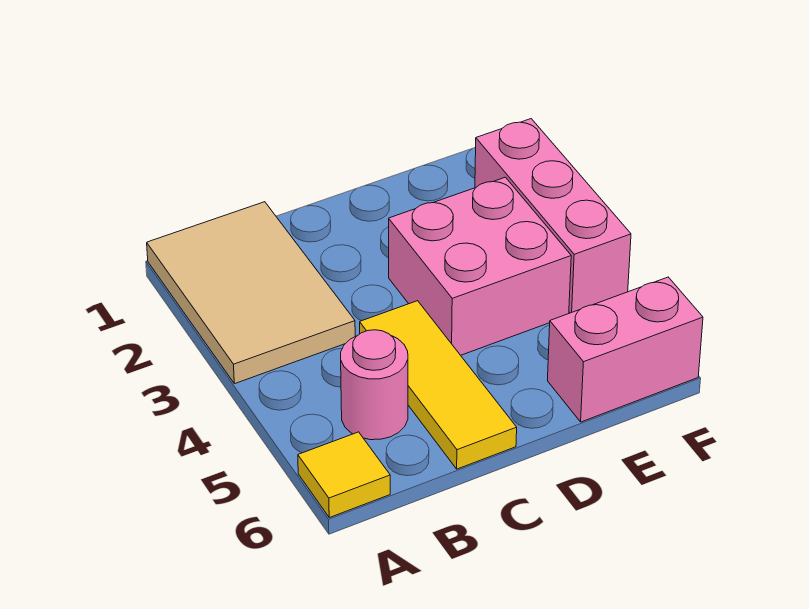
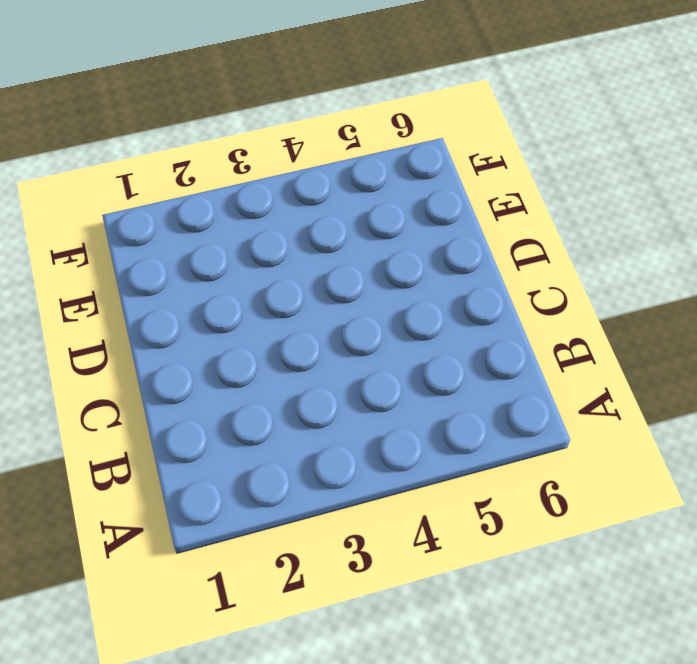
none -> tan tile A1:B3 level 1
none -> yellow tile A6 level 1

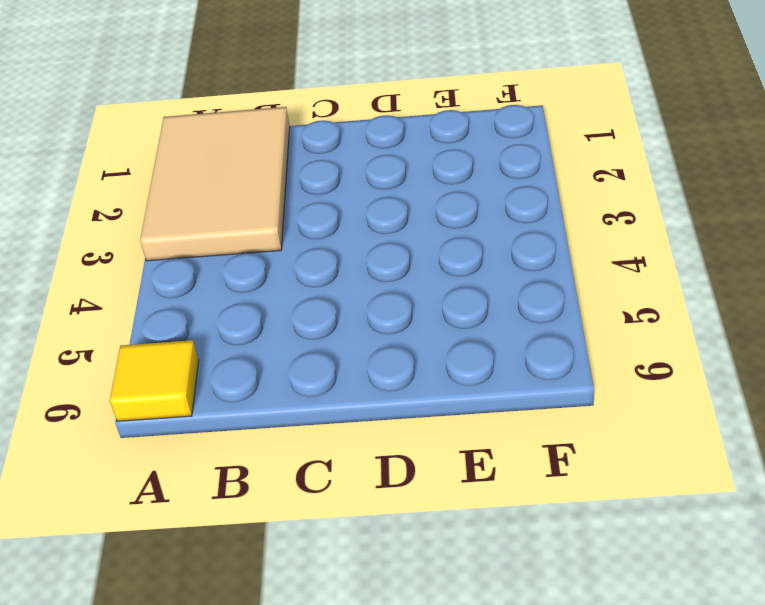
none -> pink round brick B5 level 1
none -> yellow tile C4:C6 level 1

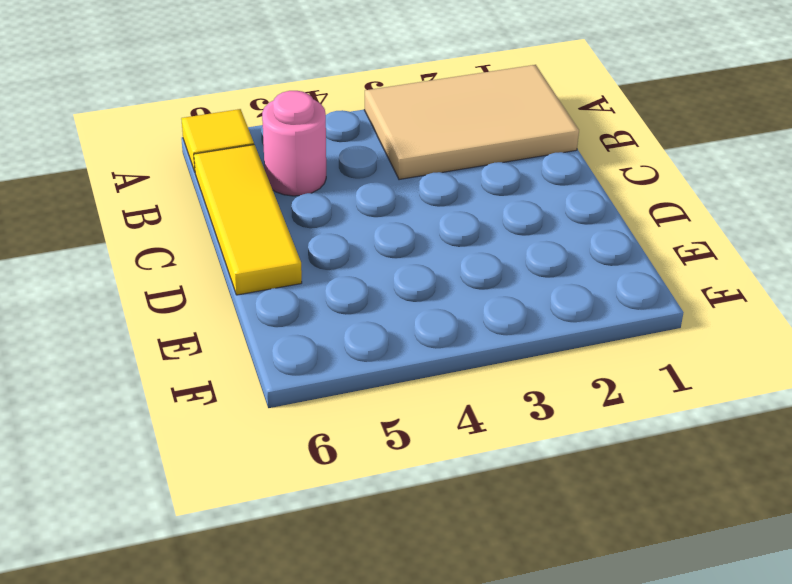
yellow tile B6:D6 level 1 -> yellow tile C4:C6 level 1
none -> pink brick D3:E4 level 1
none -> pink brick E6:F6 level 1

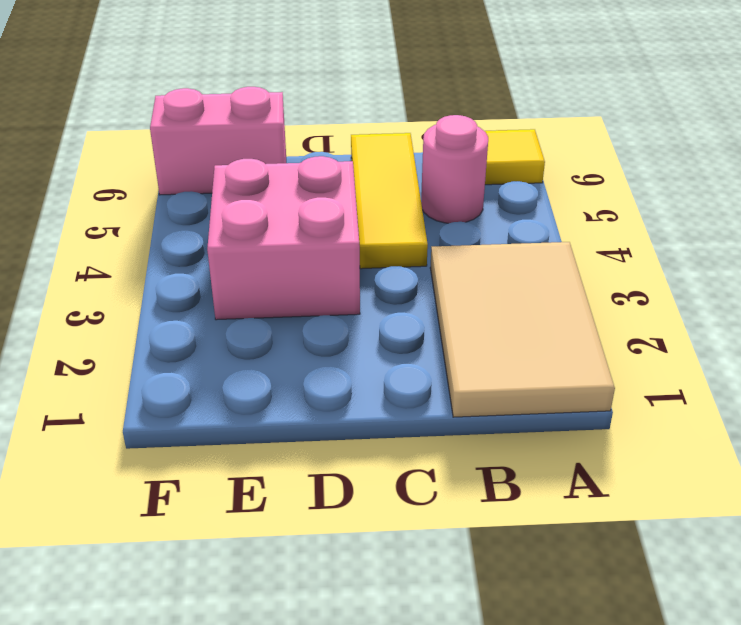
none -> pink brick F2:F4 level 1

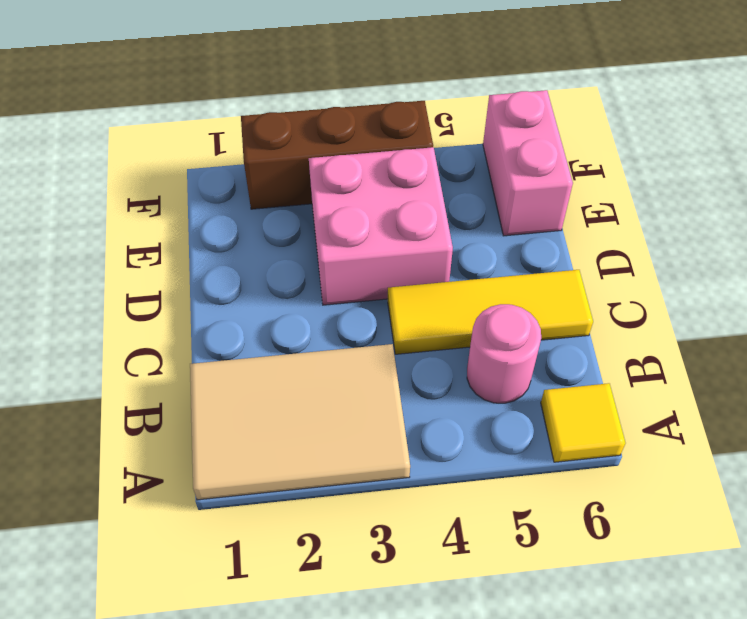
brown brick F2:F4 level 1 -> pink brick F2:F4 level 1

